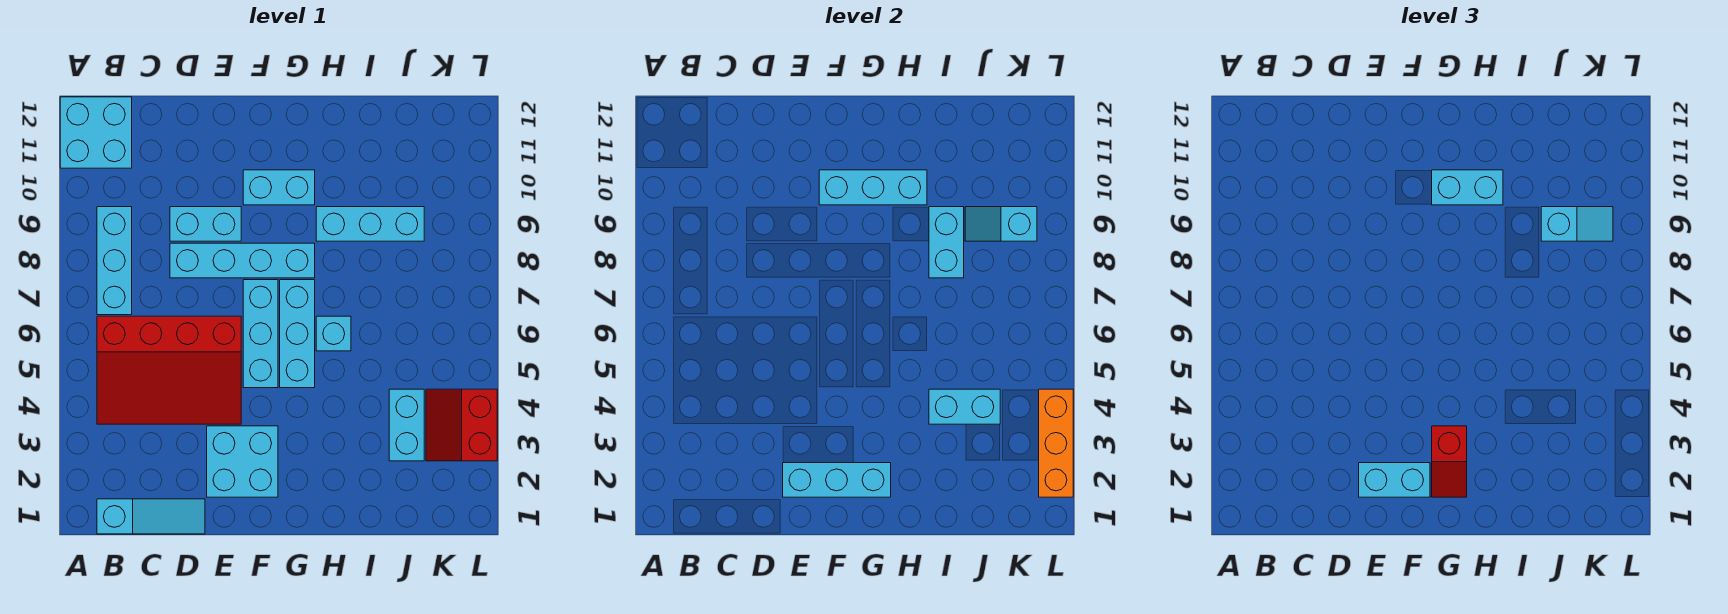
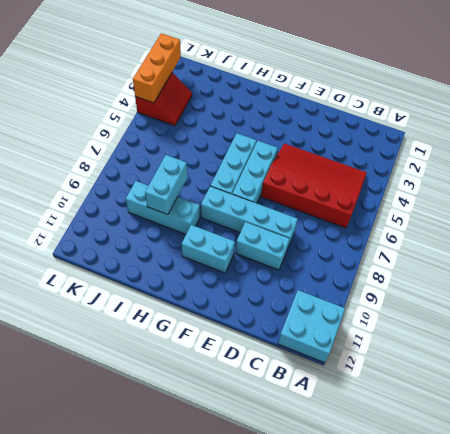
none -> cyan slope B1:D1 level 1 top B
none -> cyan brick B7:B9 level 1
none -> cyan brick E2:F3 level 1

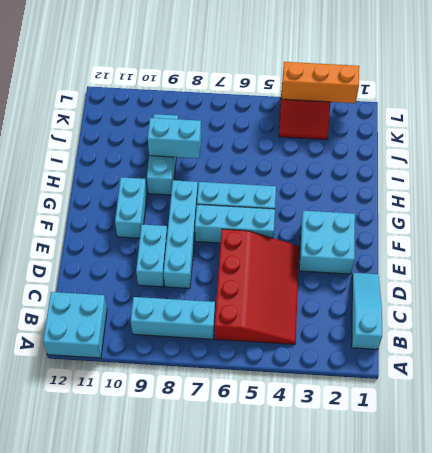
none -> cyan brick H6 level 1
none -> cyan brick J3:J4 level 1
none -> cyan brick E2:G2 level 2

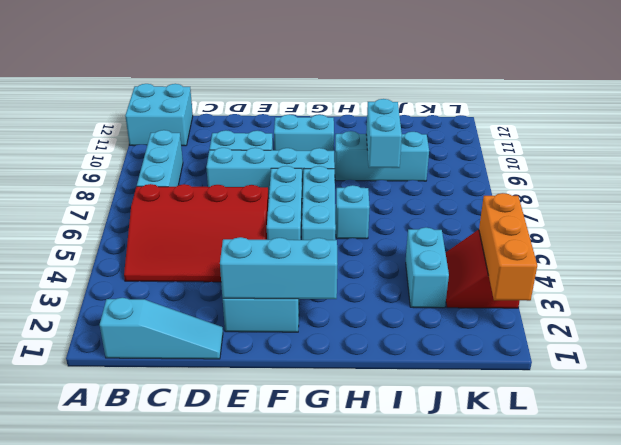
none -> cyan brick F10:H10 level 2
none -> cyan brick I4:J4 level 2
none -> cyan slope J9:K9 level 2 top K

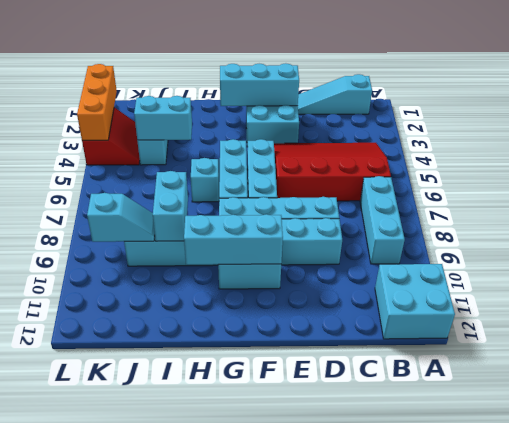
none -> cyan brick E2:F2 level 3
none -> red slope G2:G3 level 3 top 3
none -> cyan brick G10:H10 level 3

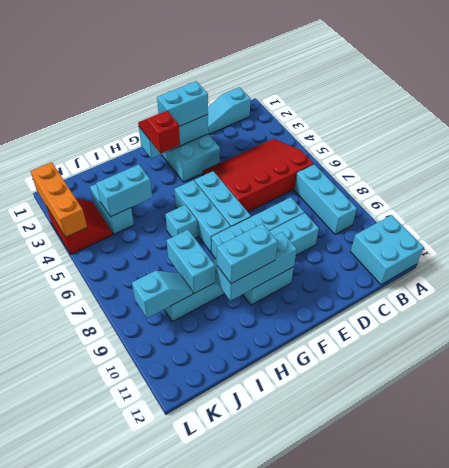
none -> cyan slope J9:K9 level 3 top J

